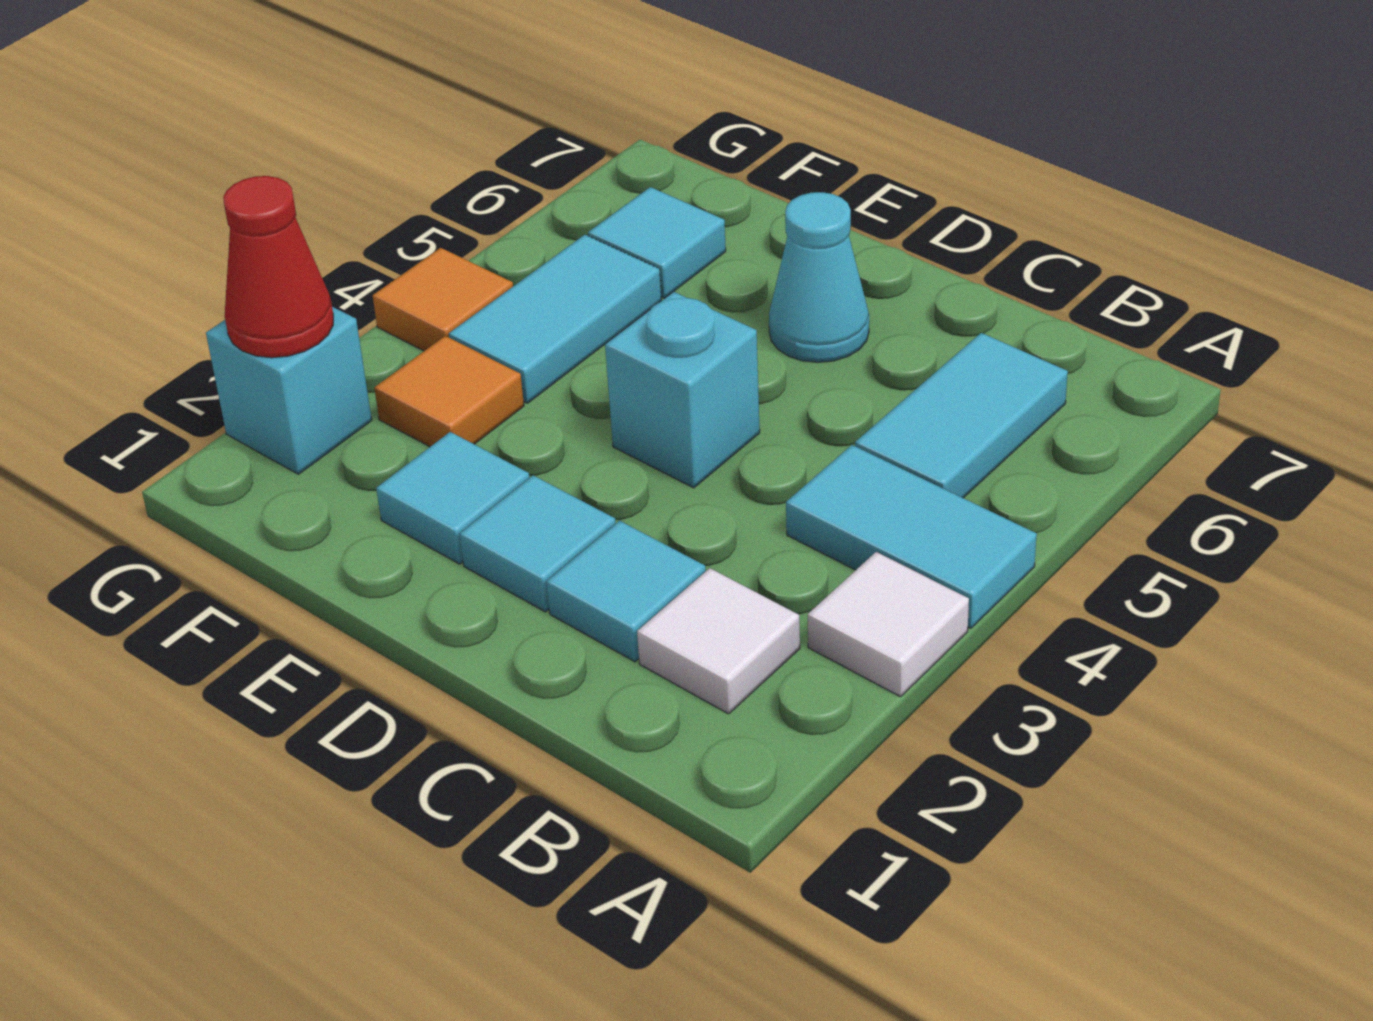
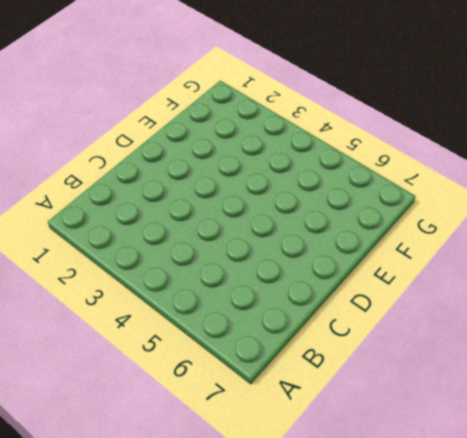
none -> white tile A3 level 1
none -> cyan tile A4:B4 level 1
none -> white tile B2 level 1

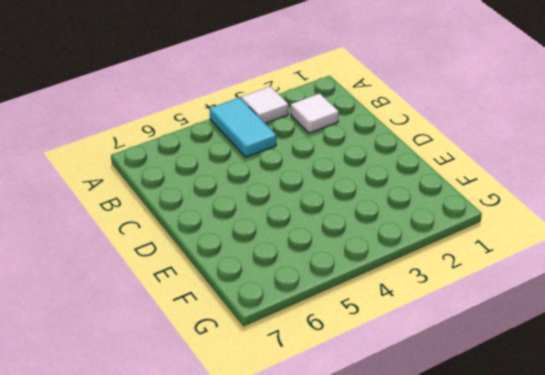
none -> cyan tile B5:B6 level 1
none -> cyan tile C2 level 1
none -> cyan tile D2 level 1

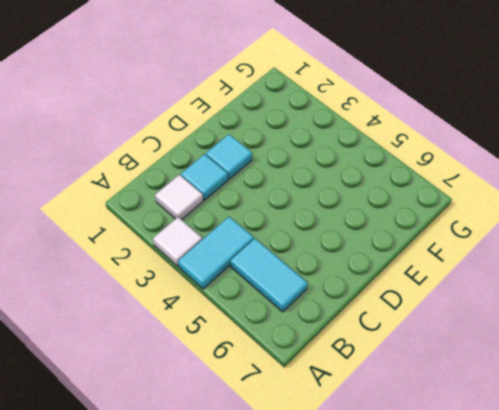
none -> cyan brick D4 level 1
none -> cyan cone D6 level 1
none -> cyan tile E2 level 1

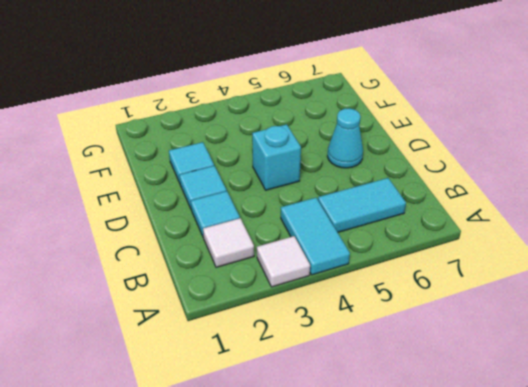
none -> orange tile F3 level 1
none -> cyan tile F4:F5 level 1
none -> cyan tile F6 level 1

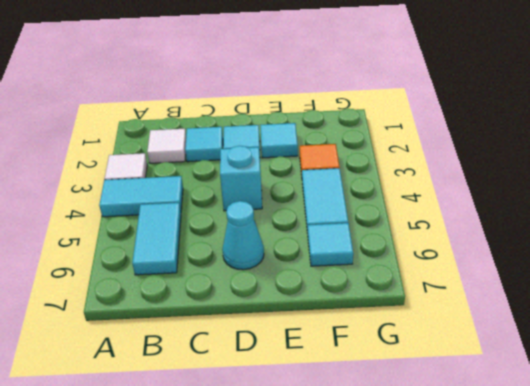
none -> cyan brick G2 level 1
none -> orange tile G4 level 1
none -> red cone G2 level 2

